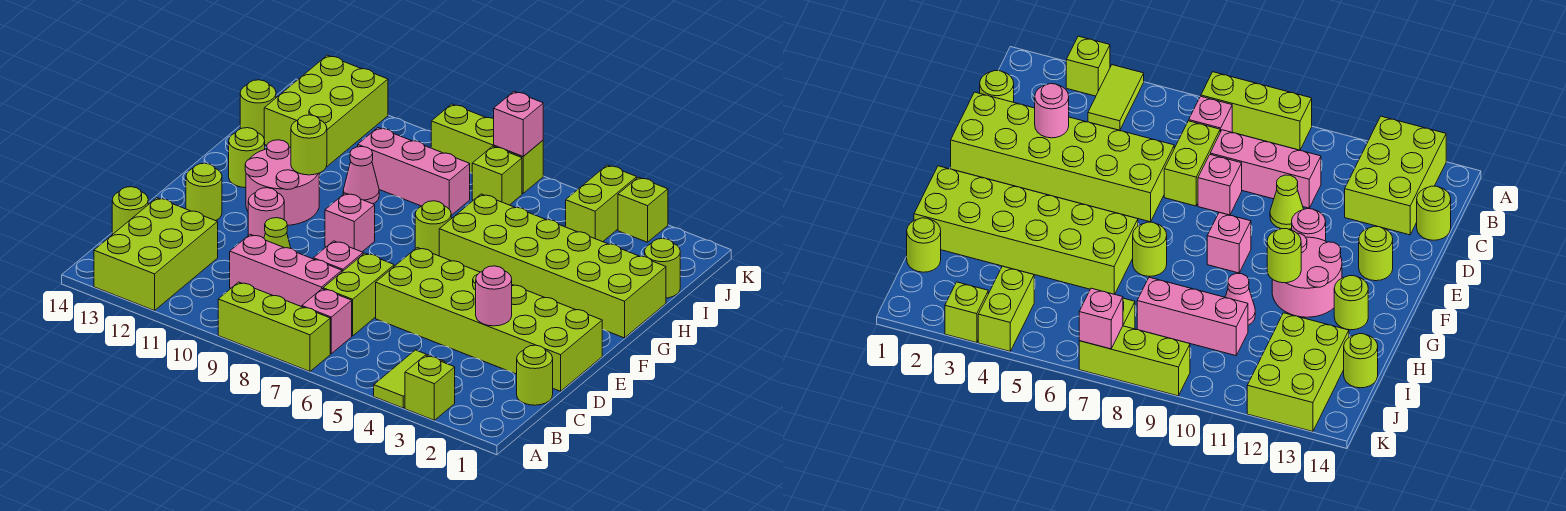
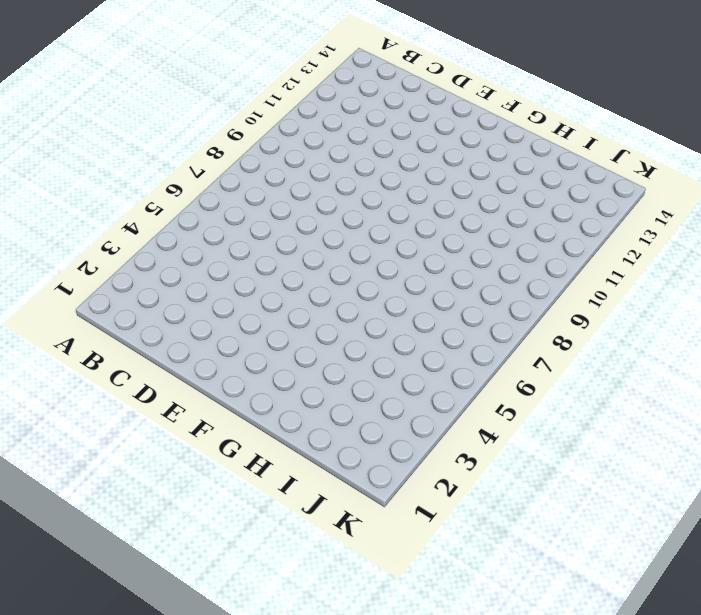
none -> lime brick A3 level 1
none -> lime tile A4:B4 level 1
none -> lime brick A7:A9 level 1
none -> lime brick A12:C13 level 1

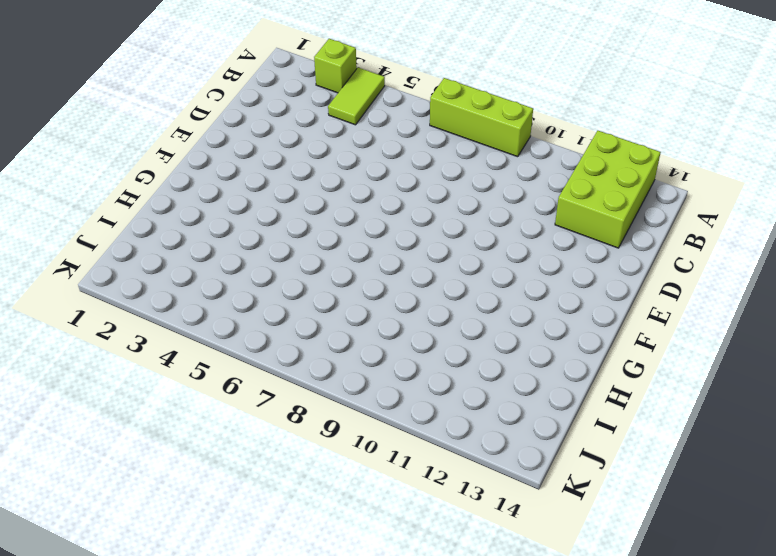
none -> pink brick B7 level 1
none -> lime round brick C1 level 1
none -> lime brick C7:D7 level 1
none -> pink brick C8:C10 level 1

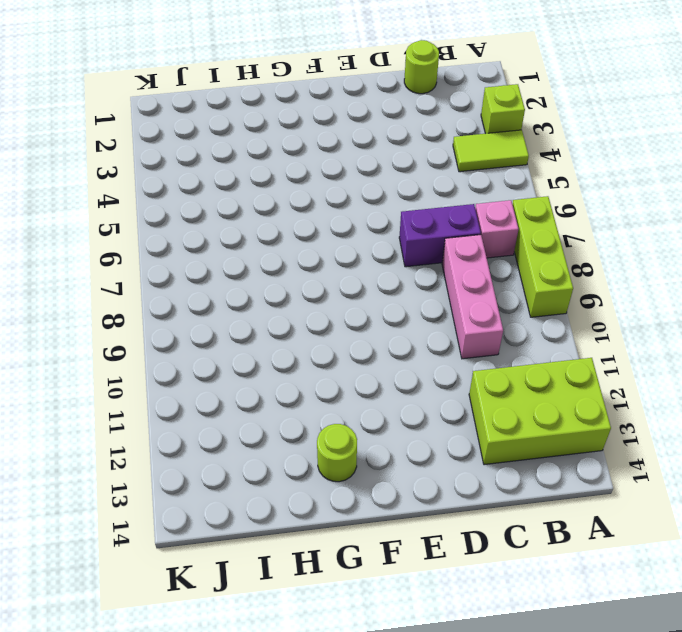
purple brick C7:D7 level 1 -> lime brick C7:D7 level 1
none -> lime round brick C14 level 1
none -> lime brick D1:E6 level 1
none -> pink brick D8 level 1
none -> lime cone D10 level 1

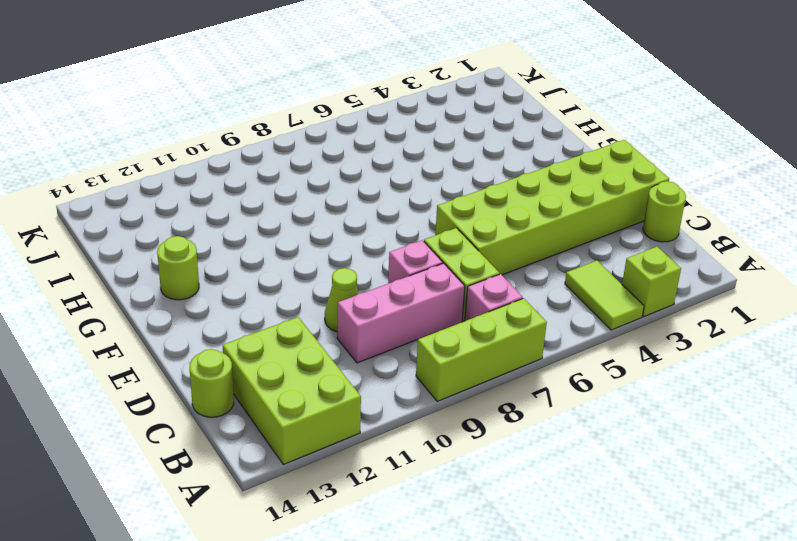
none -> pink round brick E11 level 1
none -> lime round brick E13 level 1
none -> pink brick F9 level 1
none -> pink round brick F11:G12 level 1

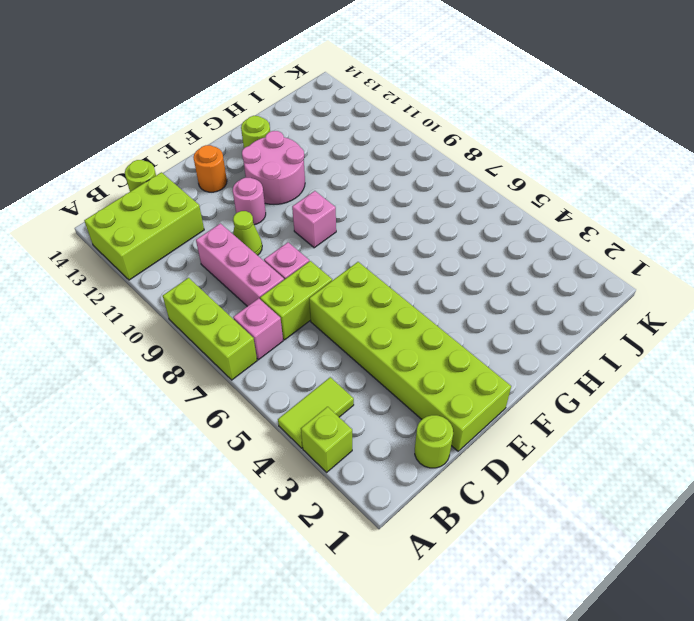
orange round brick E13 level 1 -> lime round brick E13 level 1
none -> lime brick G1:H6 level 1
none -> lime round brick G7 level 1
none -> pink cone H10 level 1
none -> lime round brick I1 level 1

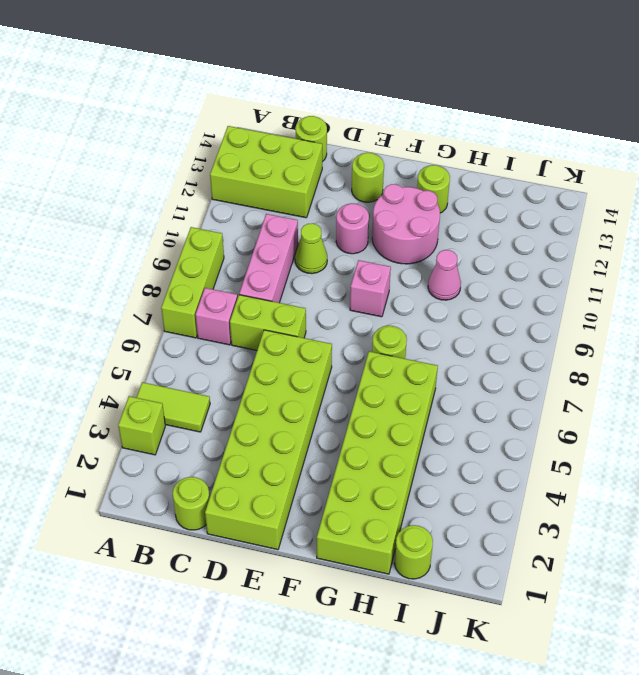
none -> pink brick D8 level 1
none -> pink brick I8:I10 level 1
none -> lime brick I12:K13 level 1
none -> lime round brick I14 level 1

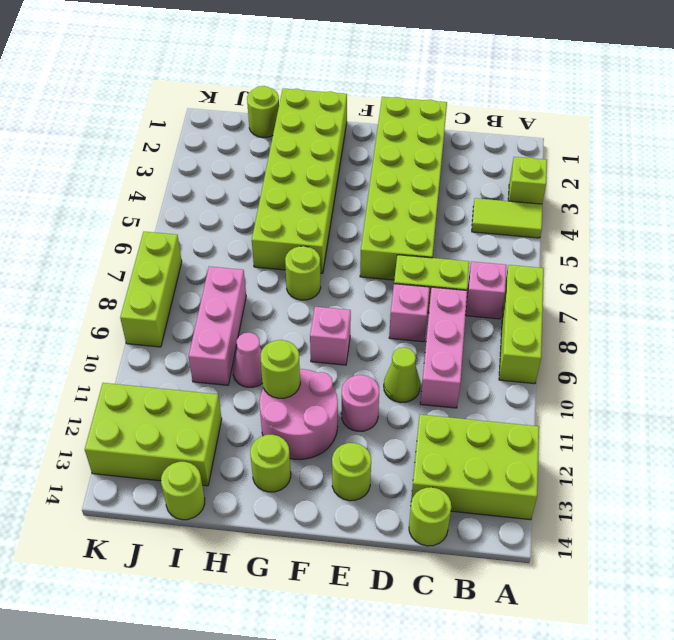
none -> lime round brick C1 level 1
none -> lime brick J4:K4 level 1
none -> lime brick J7 level 1
none -> lime brick K3 level 1

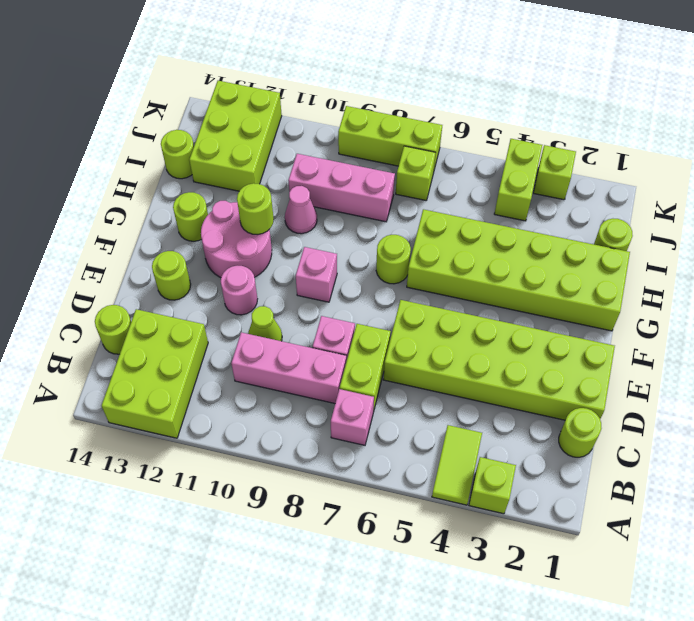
none -> lime brick A7:A9 level 1
none -> pink round brick D3 level 2
none -> pink brick K7 level 2

